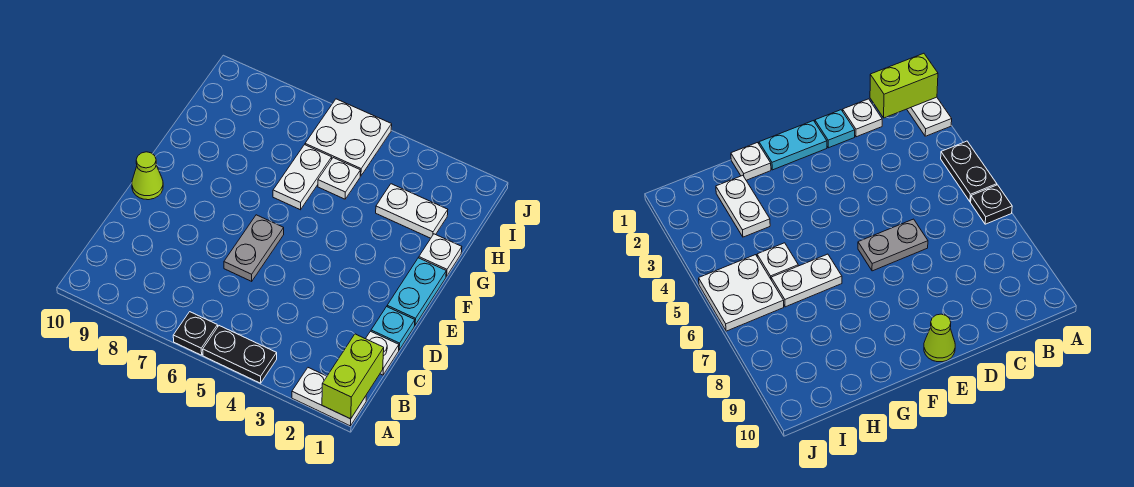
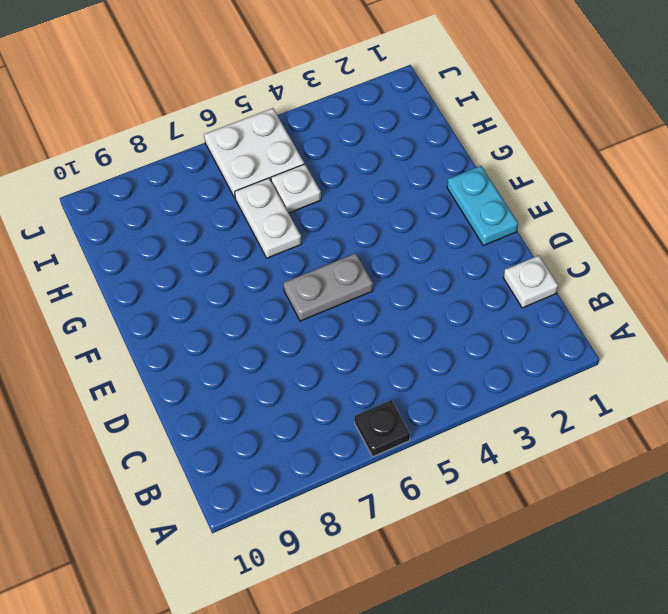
grey plate E5:E6 level 1 -> grey plate D6:E6 level 1
none -> white plate A1:A2 level 1
none -> black plate A4:A5 level 1
none -> cyan plate D1 level 1

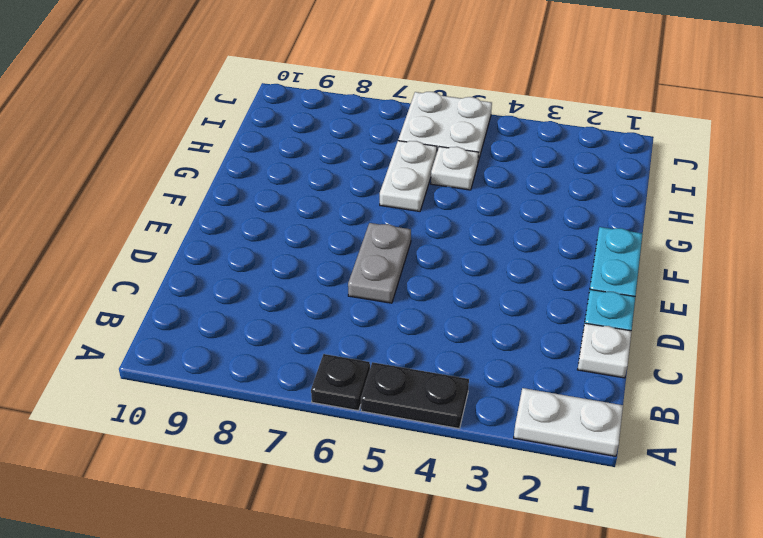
none -> lime cone E10 level 1
none -> white plate G1 level 1
none -> white plate H2:H3 level 1

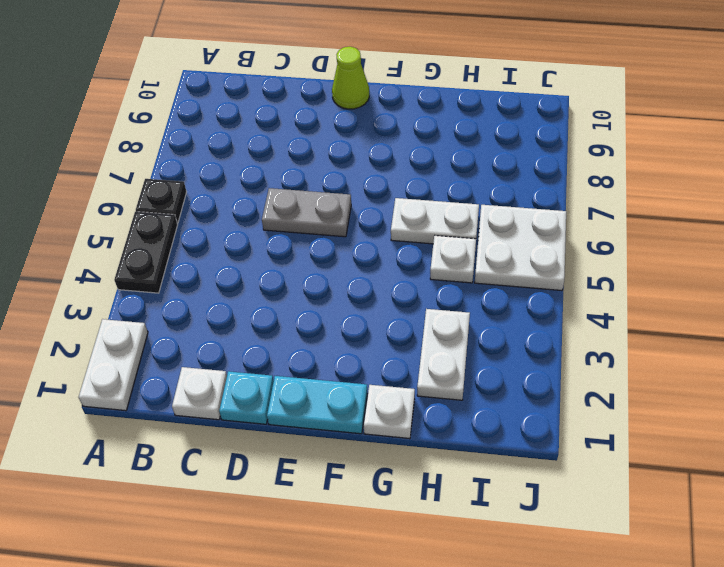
none -> lime brick A1:B1 level 2

